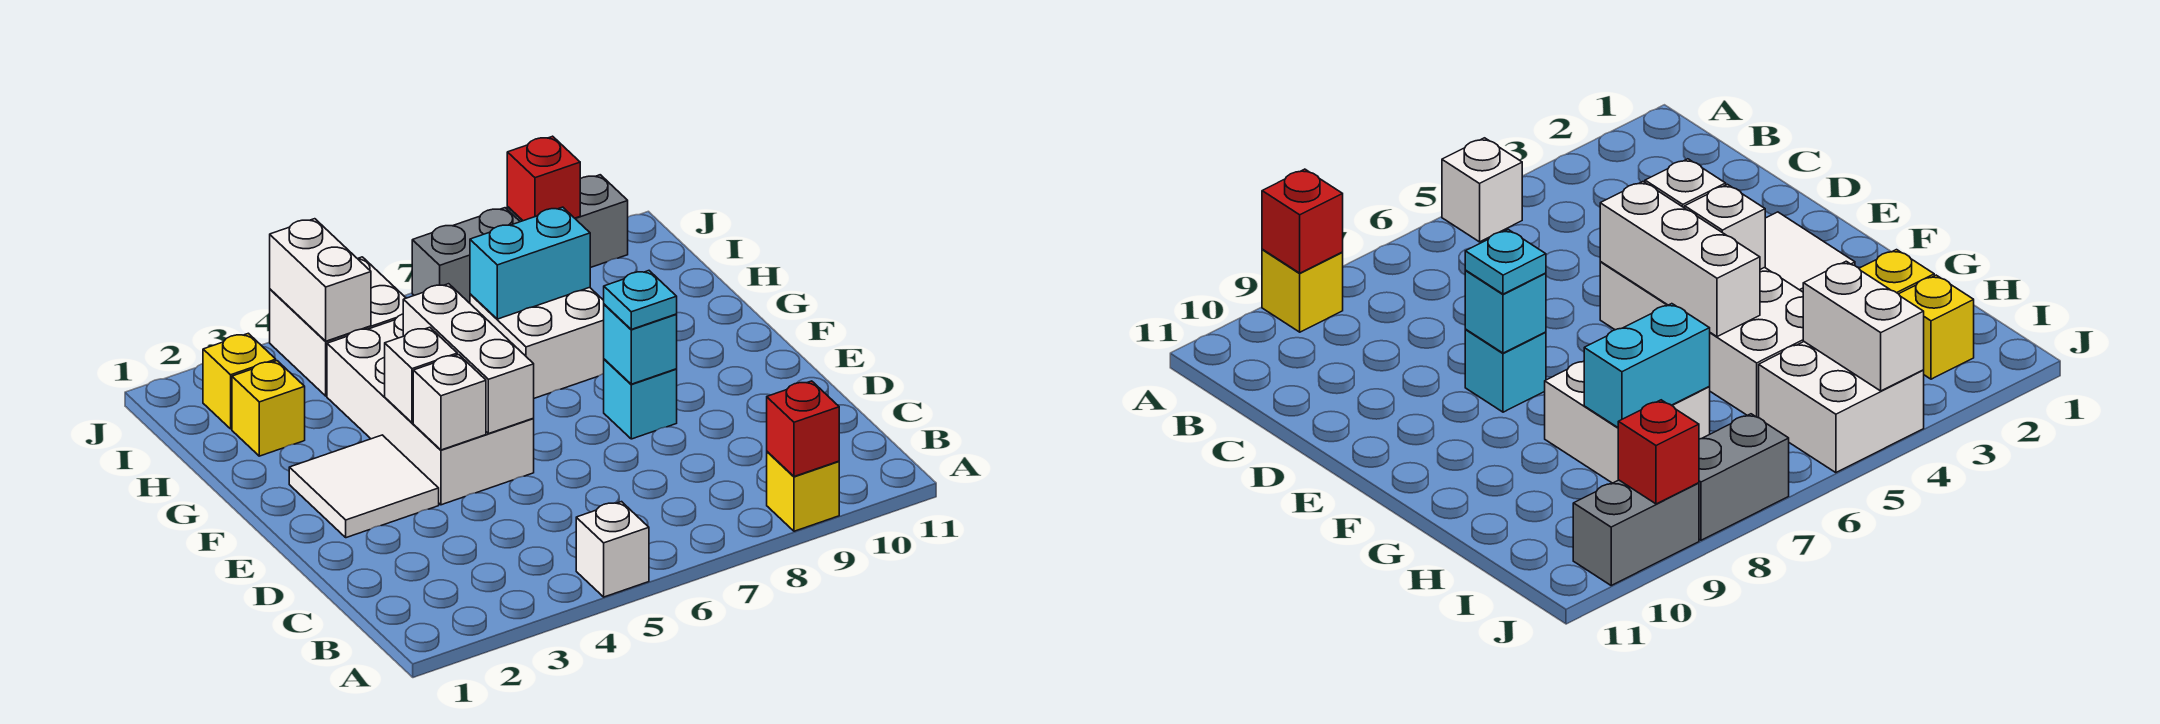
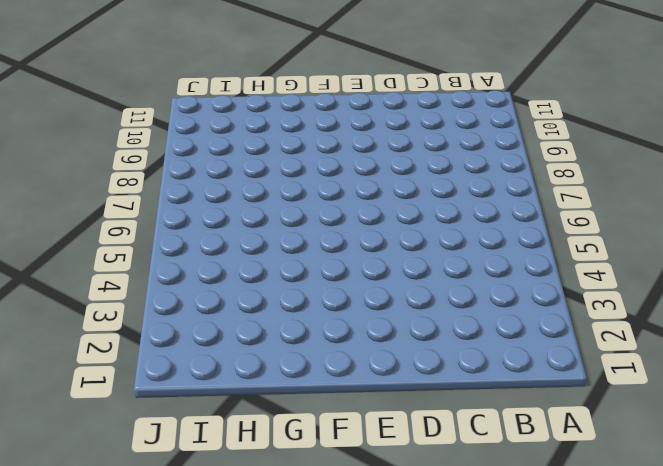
none -> white brick A5 level 1
none -> yellow brick A9 level 1
none -> white tile E2:F3 level 1

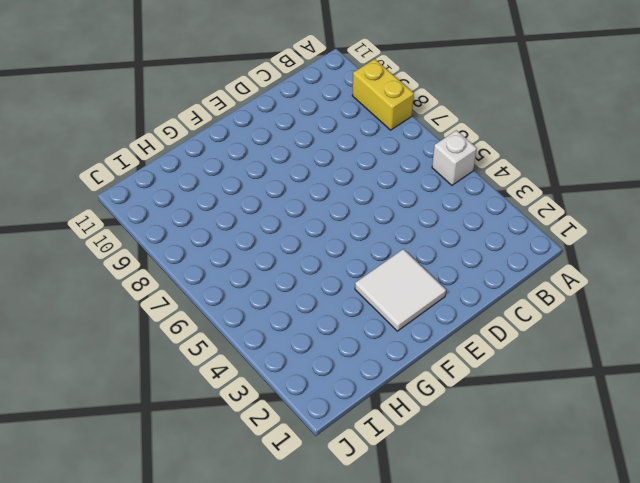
yellow brick A8:A9 level 1 -> yellow brick A9 level 1
none -> white brick E4:H5 level 1
none -> cyan brick E8 level 1
none -> white brick G7:H8 level 1

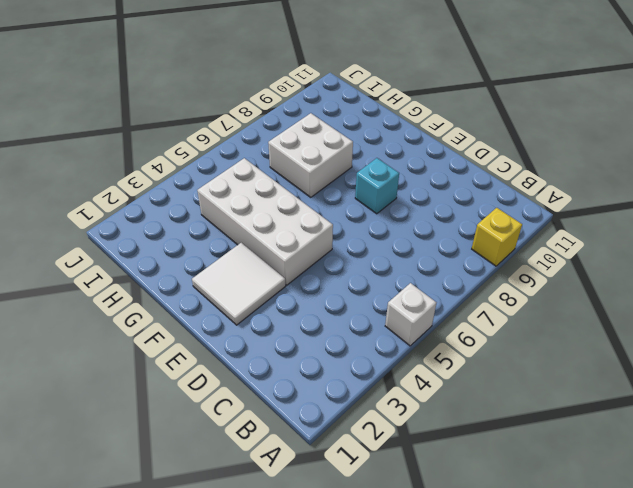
none -> yellow brick H2 level 1
none -> yellow brick I2 level 1
none -> white brick I4:J5 level 1

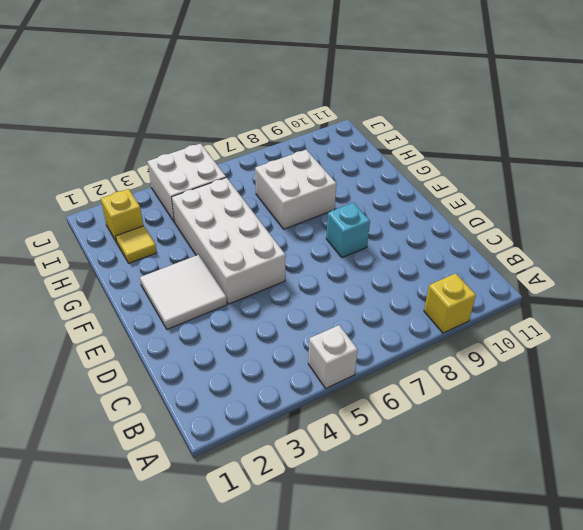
yellow tile H2 level 1 -> yellow brick H2 level 1
none -> grey brick J7:J8 level 1
none -> grey brick J9:J10 level 1
none -> red brick A9 level 2

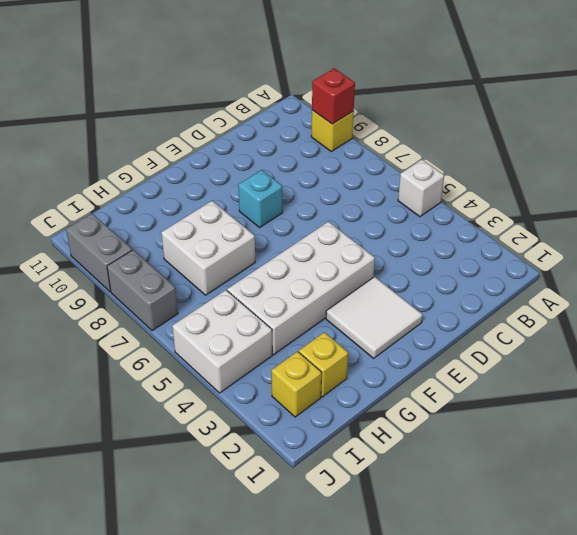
none -> white brick E4 level 2
none -> white brick E5:G5 level 2
none -> cyan brick E8 level 2

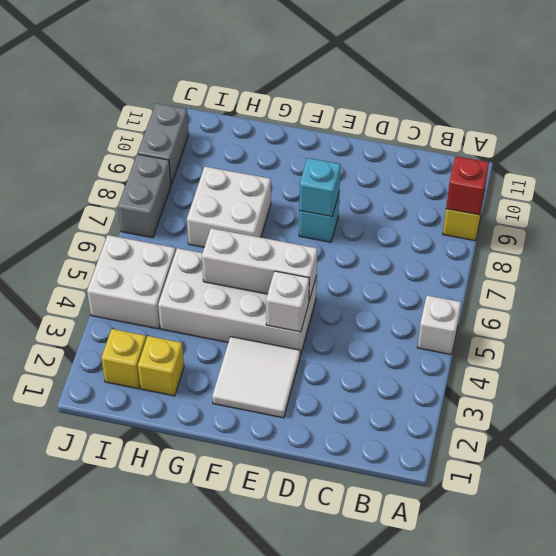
none -> white brick F4 level 2
none -> cyan brick H7:H8 level 2
none -> white brick I4:J4 level 2

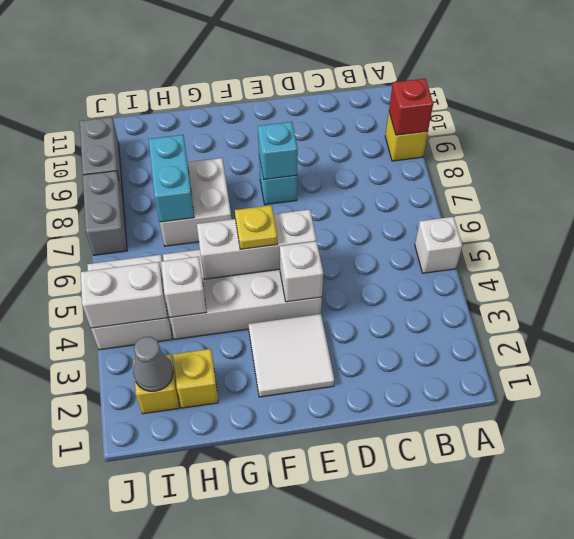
yellow plate F5 level 3 -> none
white brick H4 level 2 -> white brick F4 level 2
grey cone I2 level 2 -> none
none -> red brick J9 level 2
none -> cyan plate E8 level 3

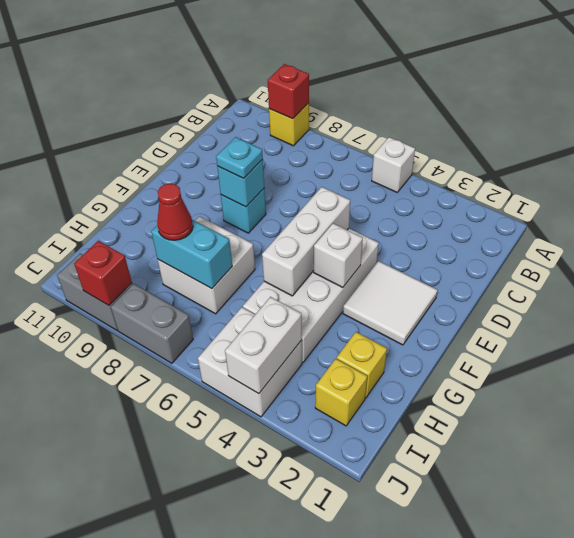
red cone H8 level 3 -> none
none -> white brick E4 level 2

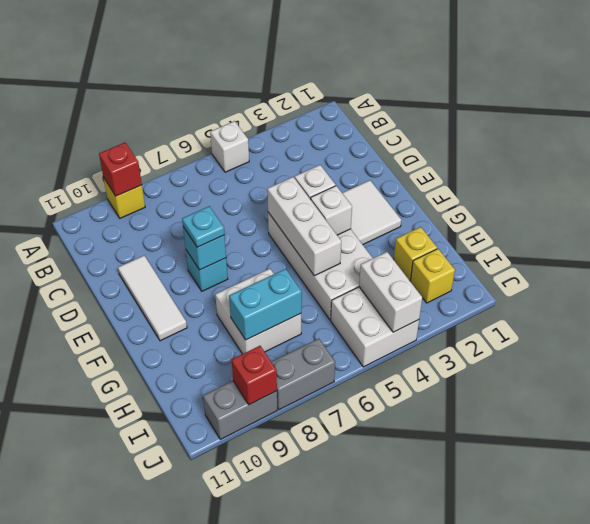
white tile D10:F10 level 1 -> none

